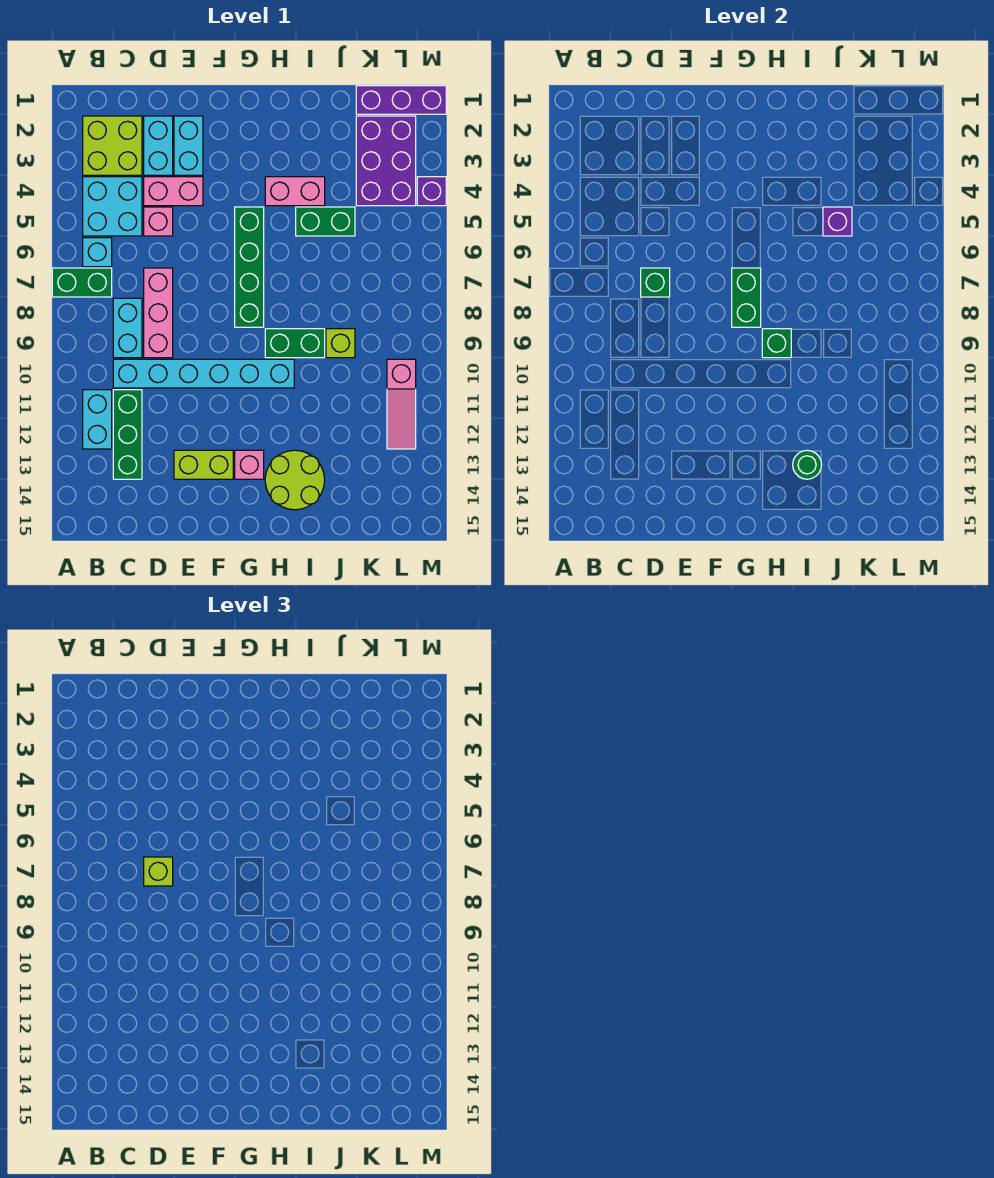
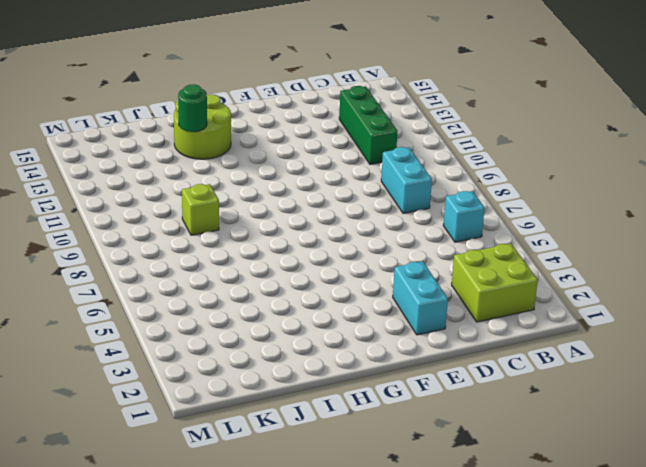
none -> green brick A7:B7 level 1
none -> cyan brick B4:C5 level 1
none -> cyan brick B11:B12 level 1
none -> cyan brick C10:H10 level 1

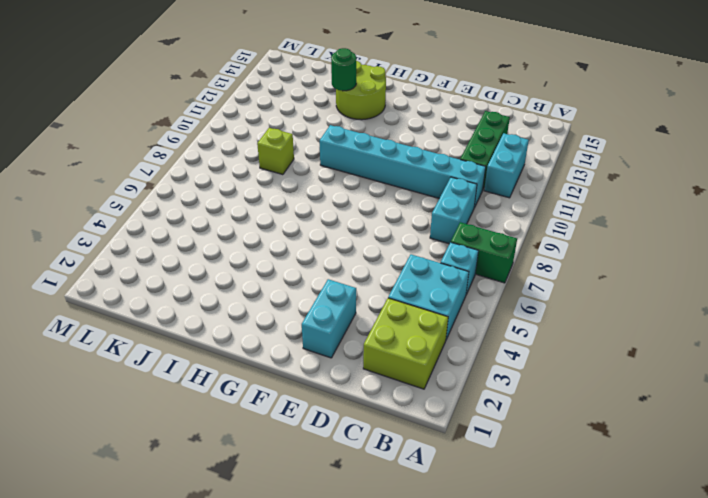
none -> cyan brick D2:D3 level 1
none -> pink brick D4:E4 level 1
none -> pink brick D5 level 1
none -> pink brick D7:D9 level 1

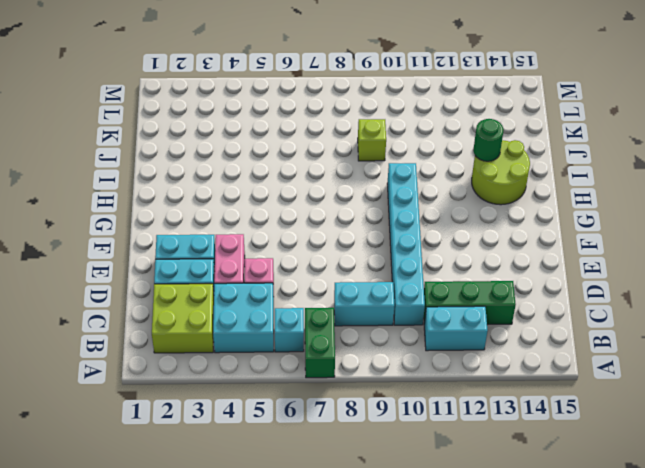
none -> pink brick D7:D9 level 1
none -> lime brick E13:F13 level 1
none -> green brick G5:G8 level 1
none -> pink brick G13 level 1

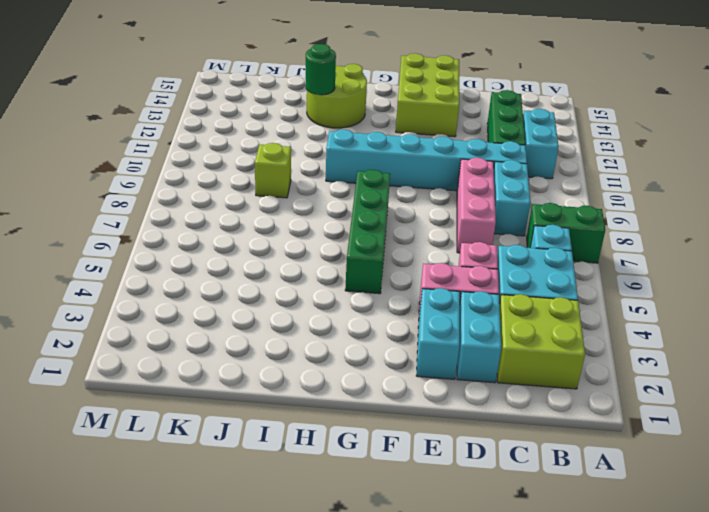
lime brick E13:F15 level 1 -> lime brick E13:F13 level 1
none -> pink brick G13 level 1
none -> pink brick H4:I4 level 1
none -> green brick H9:I9 level 1
none -> green brick I5:J5 level 1

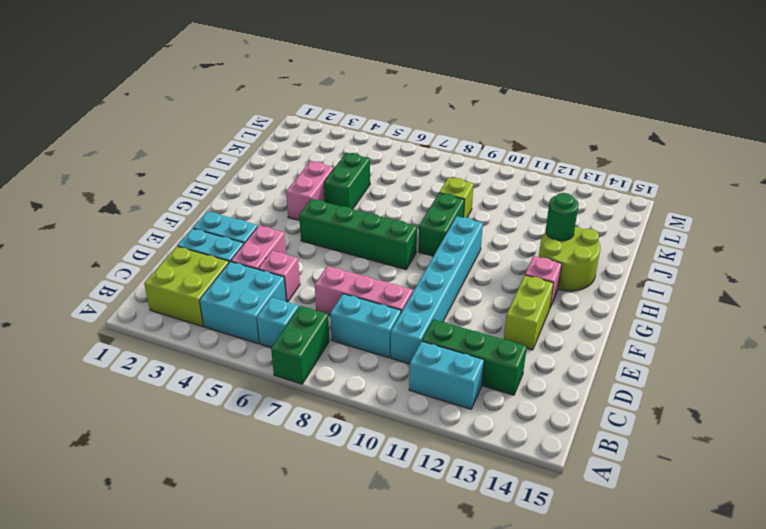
none -> purple brick K1:M1 level 1
none -> purple brick K2:L4 level 1
none -> pink slope L10:L12 level 1 top 10
none -> purple brick M4 level 1

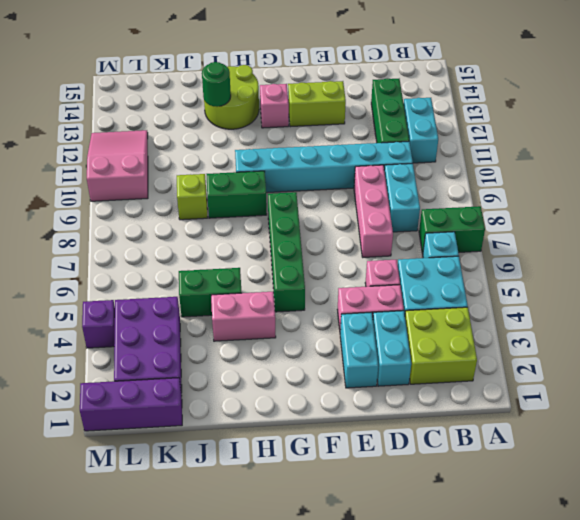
pink slope L10:M12 level 1 top 10 -> pink slope L10:L12 level 1 top 10
none -> green brick D7 level 2
none -> green brick G7:G8 level 2
none -> green brick H9 level 2
none -> purple brick J5 level 2

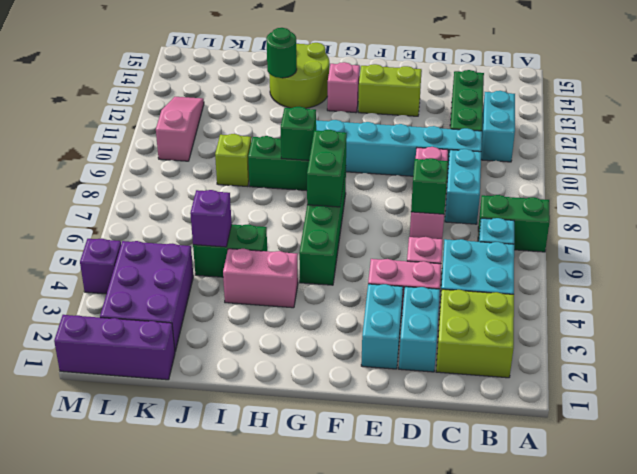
none -> lime brick D7 level 3

